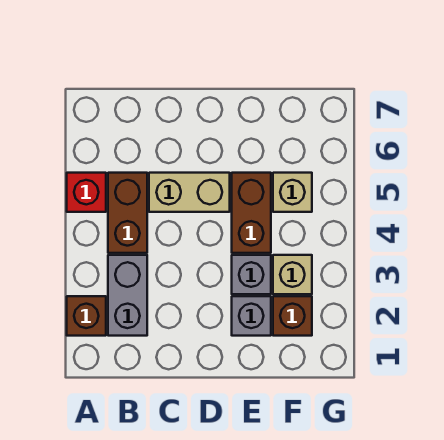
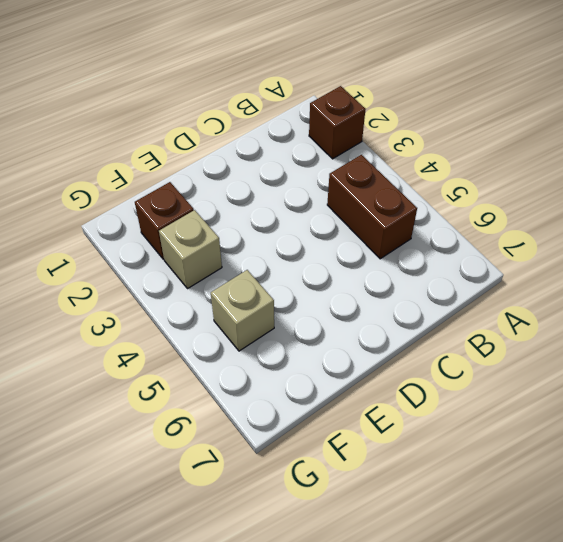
none -> red brick A5 level 1
none -> grey brick B2:B3 level 1

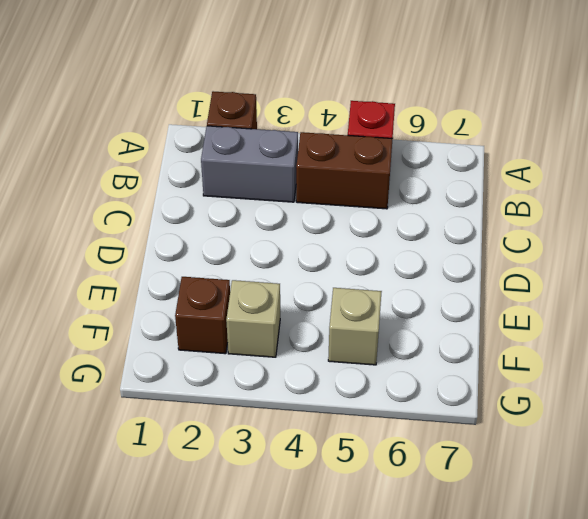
none -> tan brick C5:D5 level 1
none -> grey brick E2 level 1

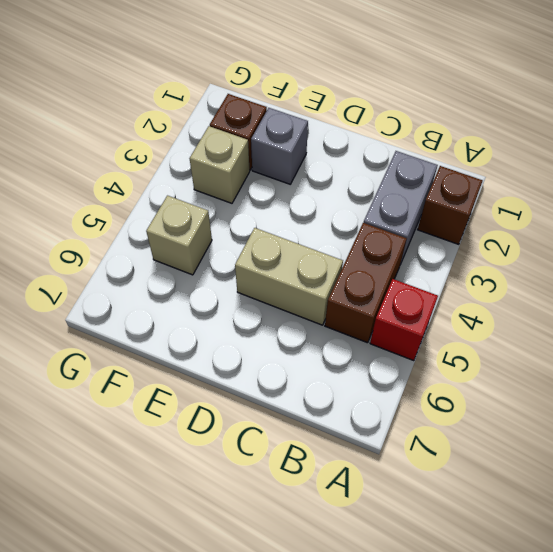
none -> grey brick E3 level 1
none -> brown brick E4:E5 level 1

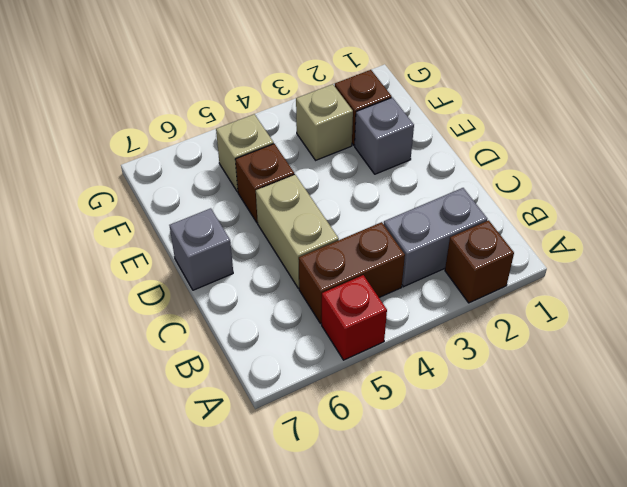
grey brick D7 level 1 -> grey brick E3 level 1
brown brick E5 level 1 -> brown brick E4:E5 level 1

